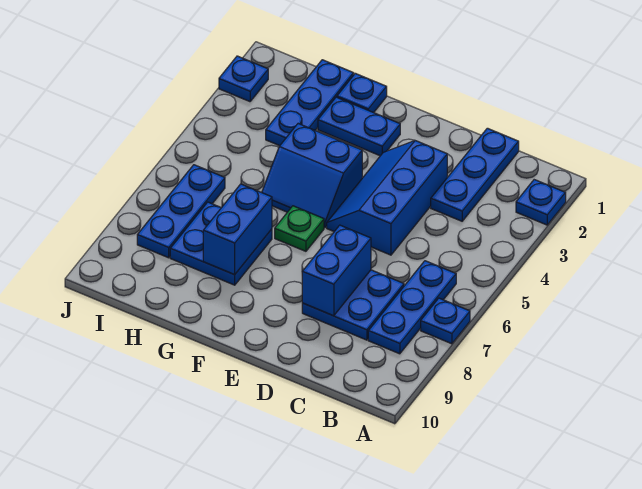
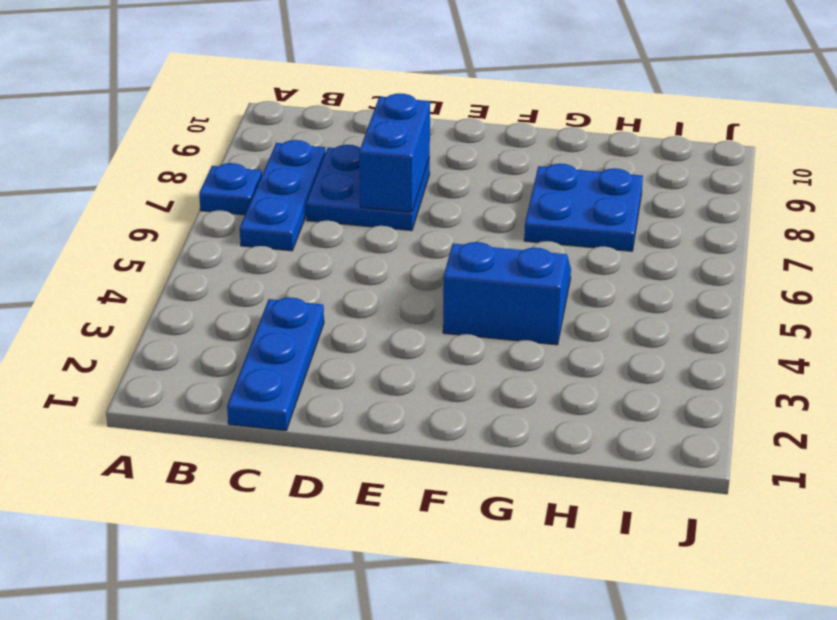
none -> blue plate A2 level 1
none -> blue slope D3:E5 level 1 top D
none -> blue plate F2:G2 level 1

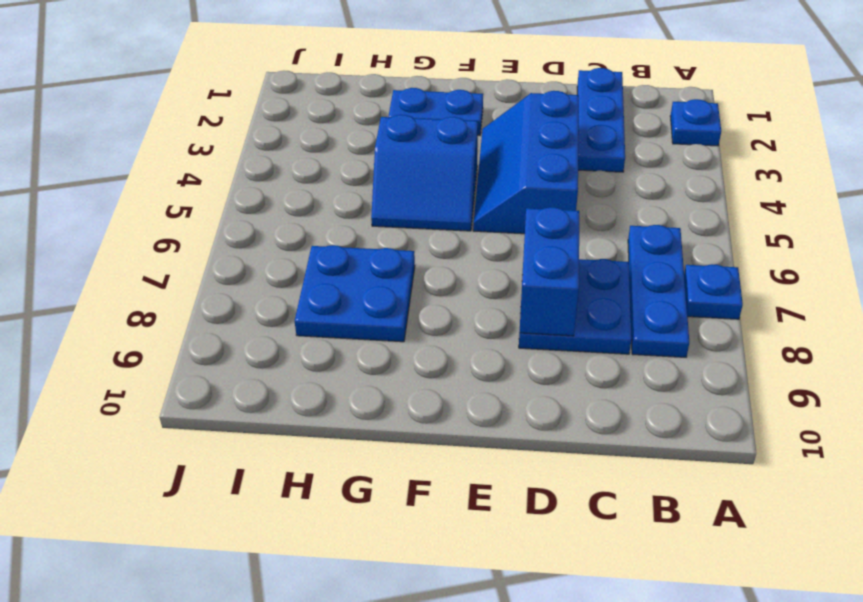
none -> green plate F6 level 1
none -> blue plate G1 level 1
none -> blue plate H1:H3 level 1

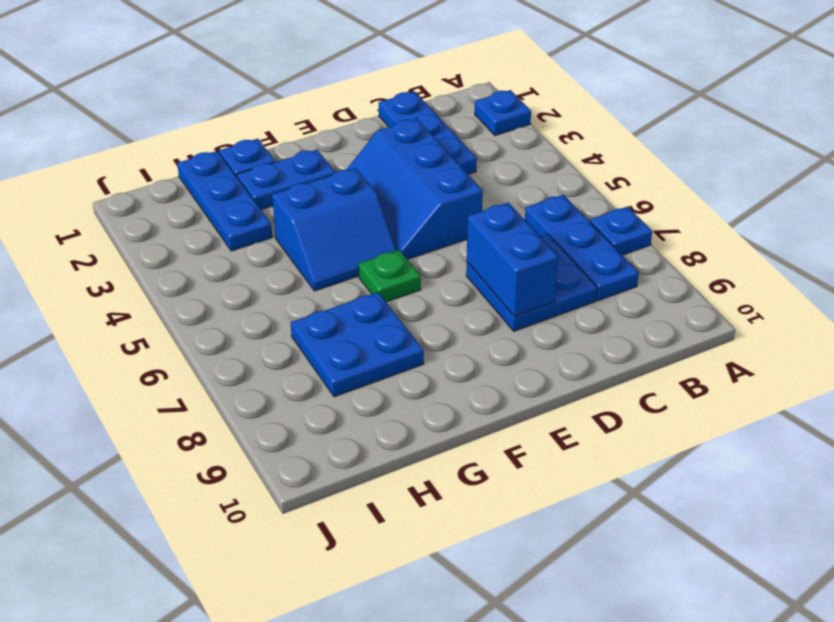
none -> blue plate I6:I8 level 1
none -> blue plate J2 level 1
none -> blue brick G7:G8 level 2

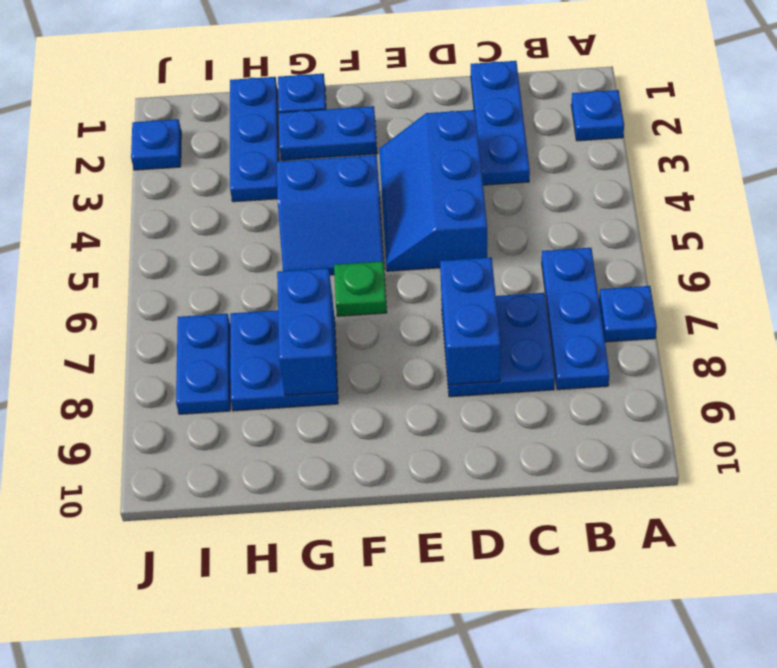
blue plate I7:I8 level 1 -> blue plate I6:I8 level 1

